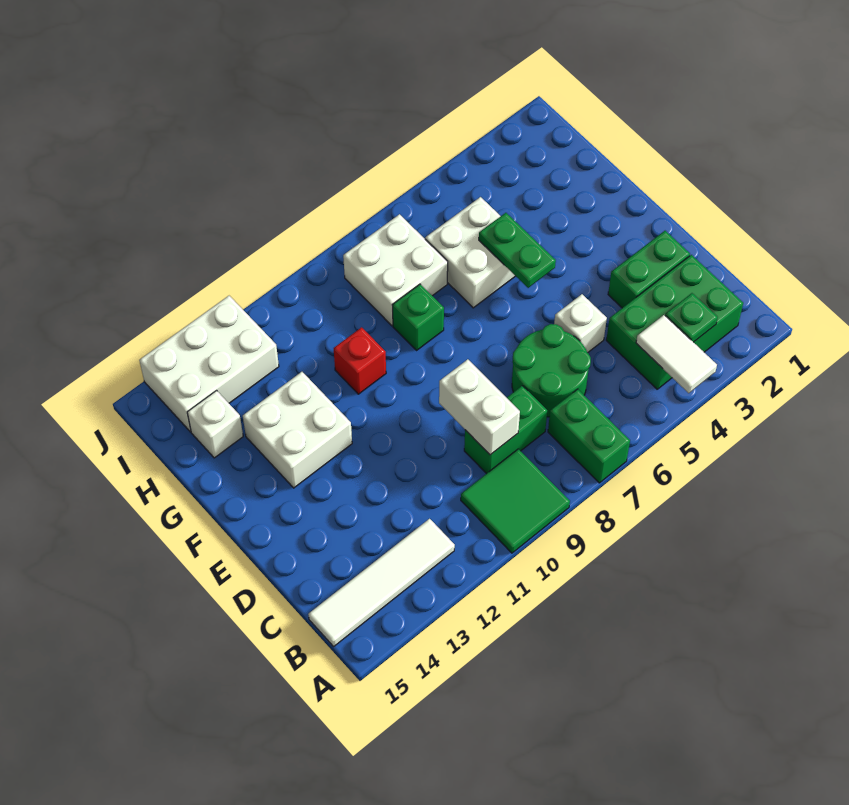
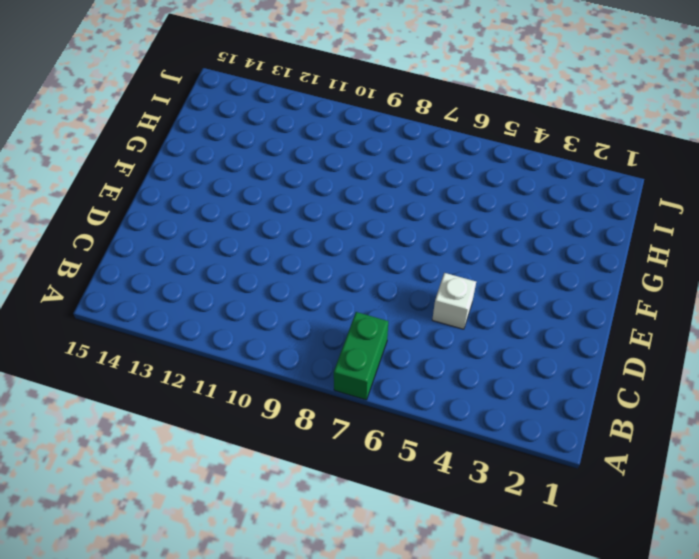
none -> green tile A9:B10 level 1
none -> green brick B2:C4 level 1
none -> white tile B12:B15 level 1

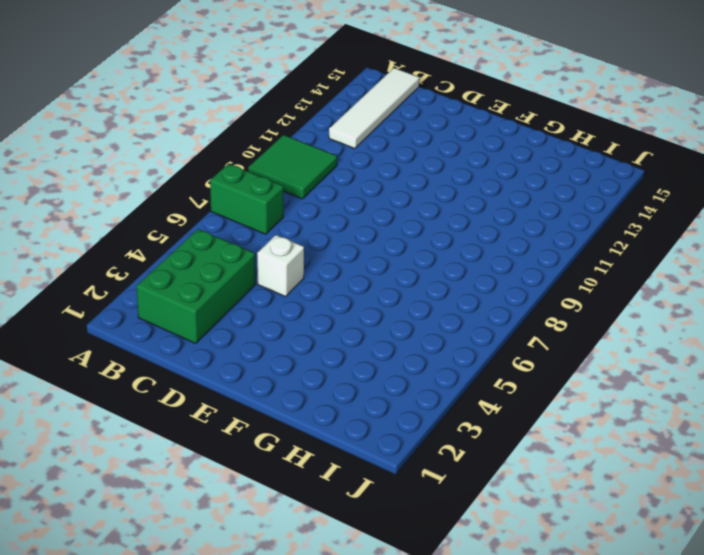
none -> green round brick C6:D7 level 1
none -> green brick C8:C9 level 1
none -> green brick D2:D3 level 1

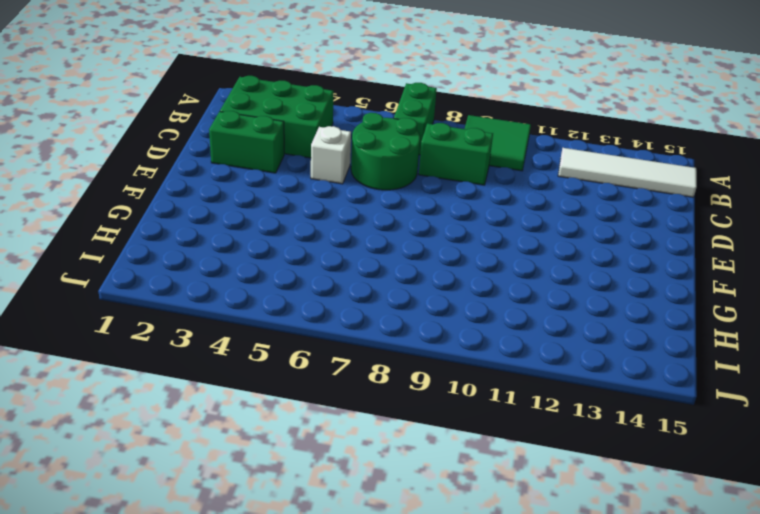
none -> white brick F12:G13 level 1
none -> white brick G5:H6 level 1
none -> green brick G8 level 1

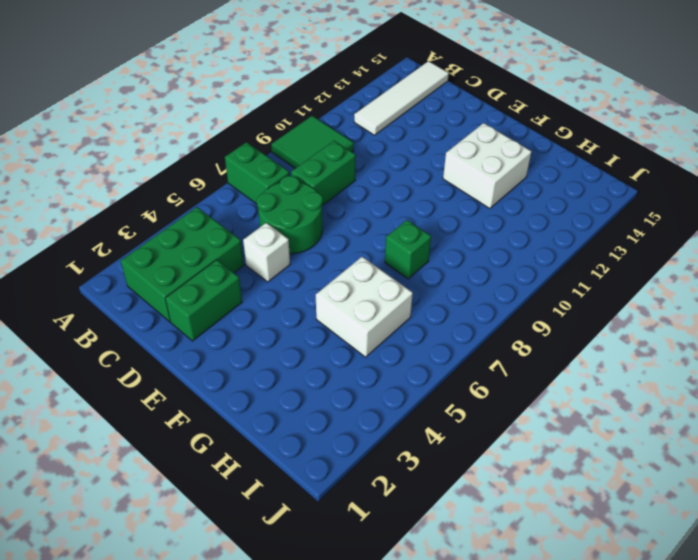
none -> red brick G10 level 1
none -> white brick H7:I8 level 1
none -> white brick H14 level 1

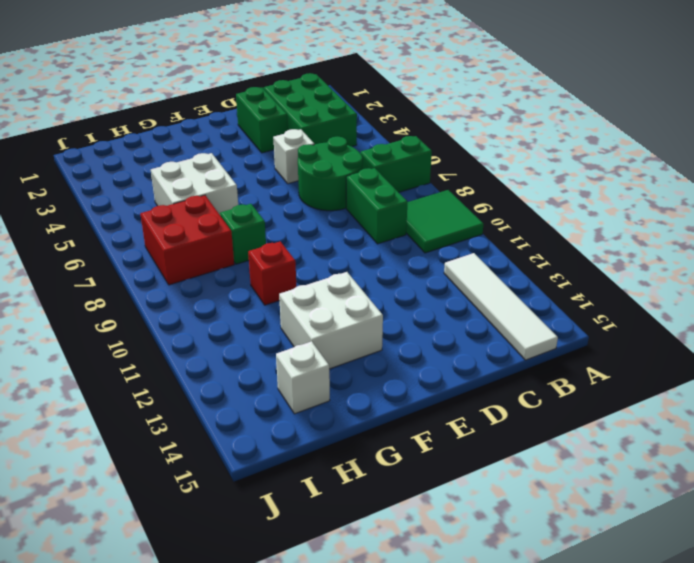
red brick H7:I8 level 1 -> white brick H7:I8 level 1
none -> white brick I12:J14 level 1
none -> white tile A4:B4 level 2
none -> green plate B3 level 2

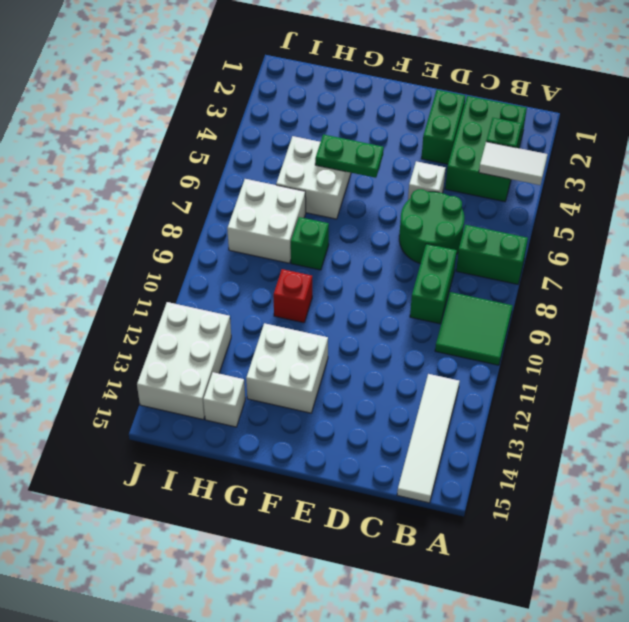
none -> white brick C9:D9 level 2

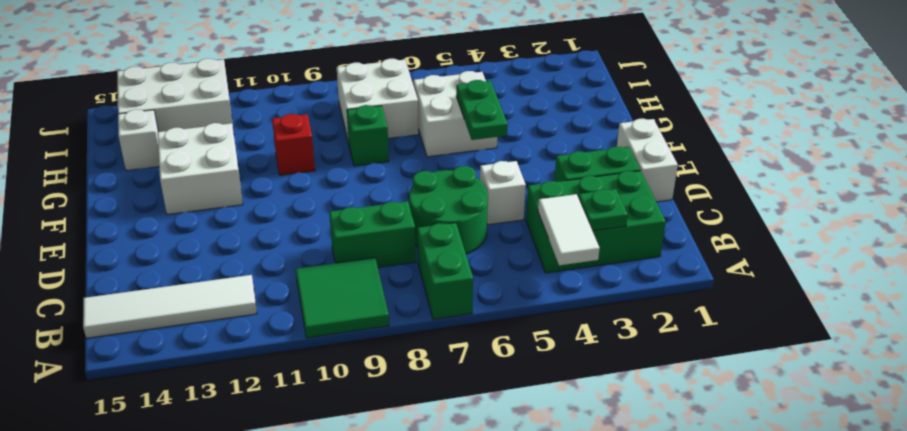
white brick D1:E1 level 1 -> white brick C9:D9 level 2

